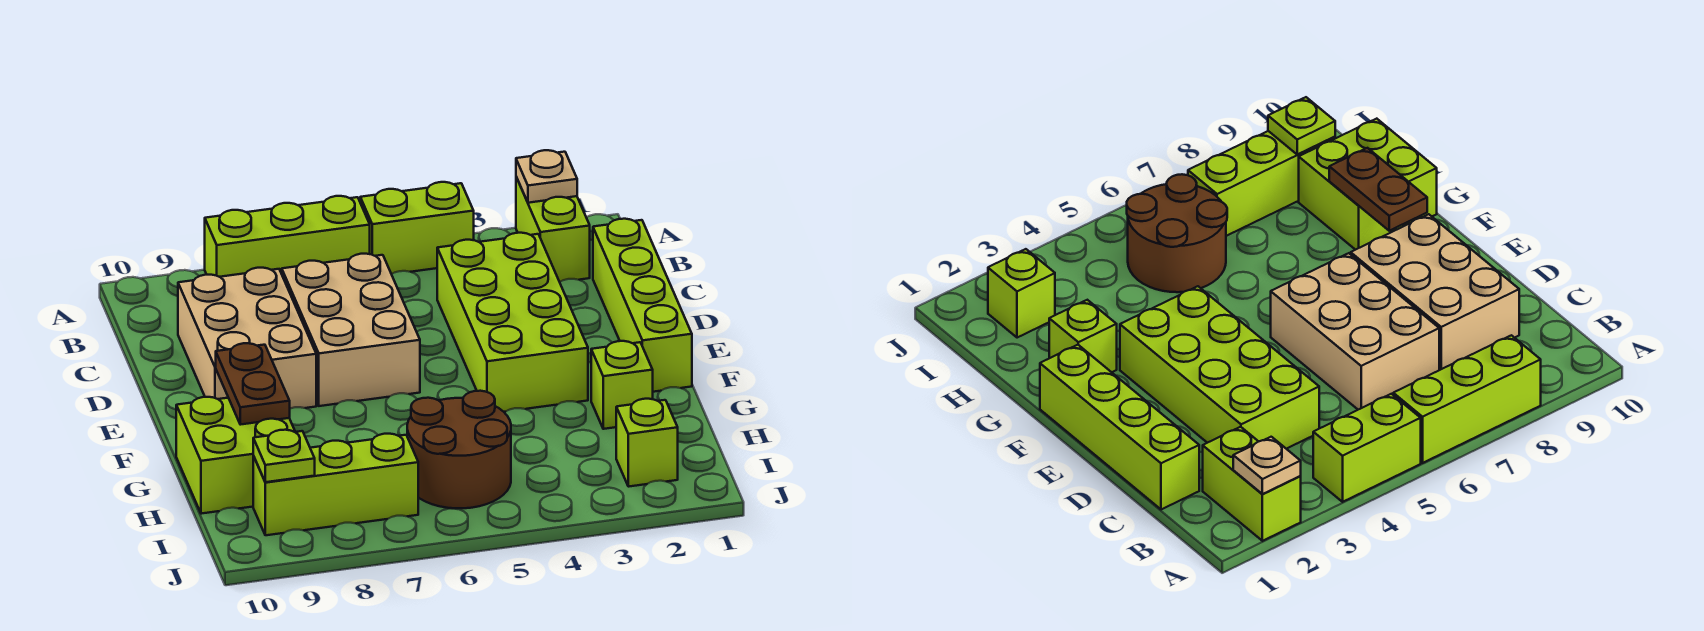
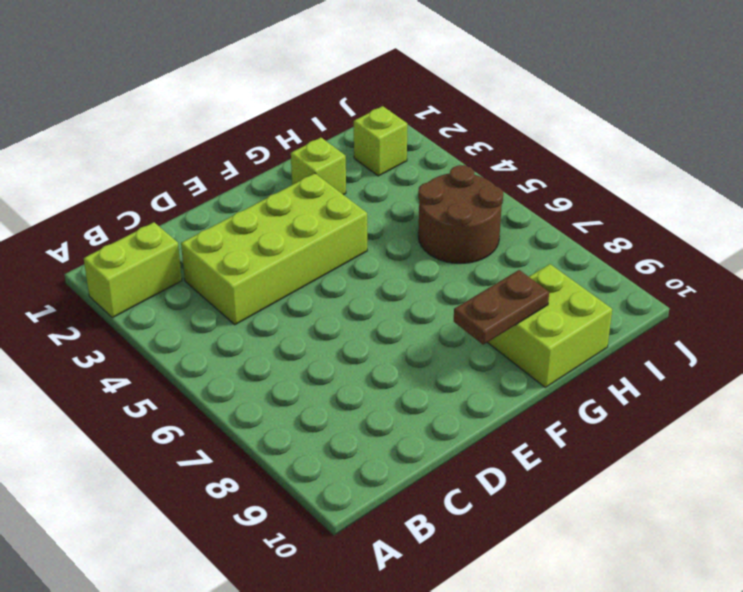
none -> lime brick A4:A5 level 1
none -> lime brick A6:A8 level 1
none -> lime brick C1:F1 level 1

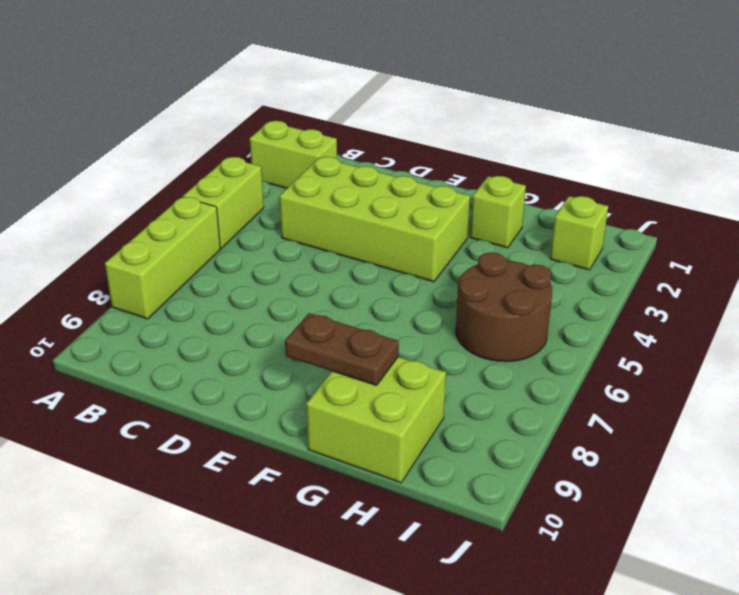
none -> lime brick C1:F1 level 1
none -> tan brick C6:E7 level 1
none -> tan brick C8:E9 level 1

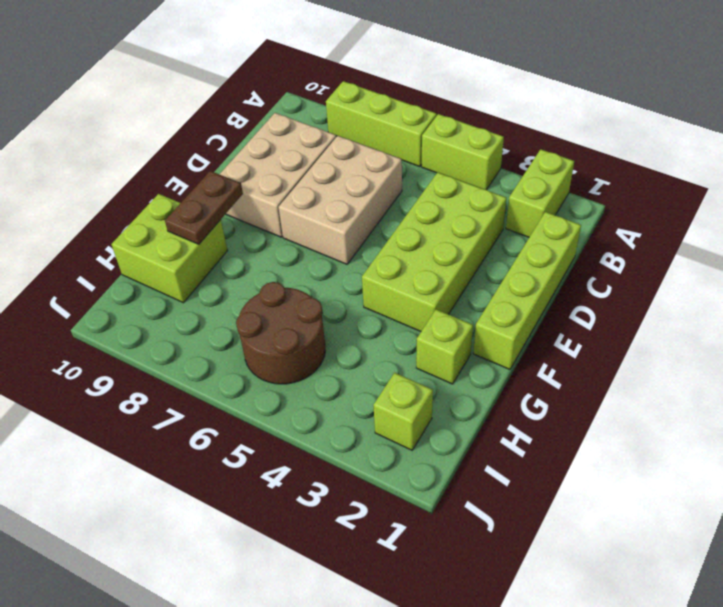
none -> lime brick I7:I9 level 1
none -> tan plate A2 level 2
none -> lime plate I9 level 2

